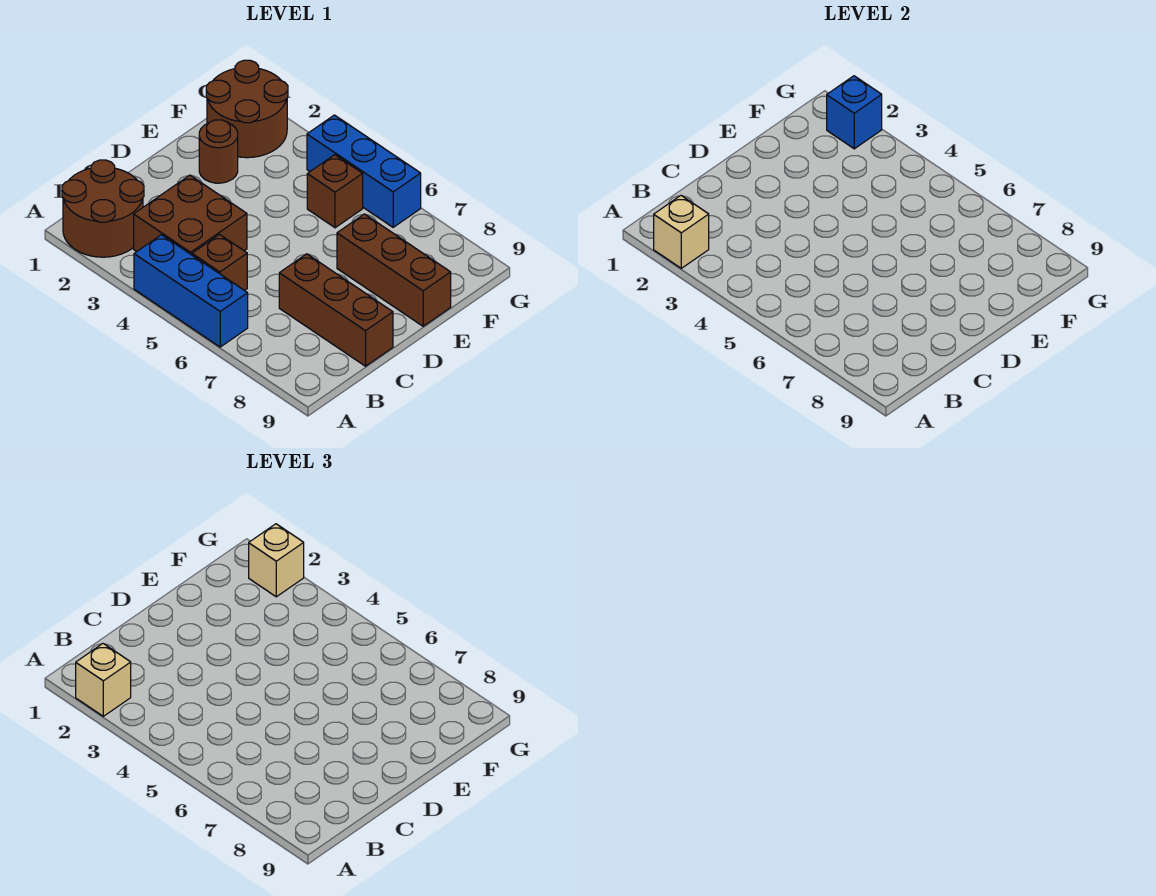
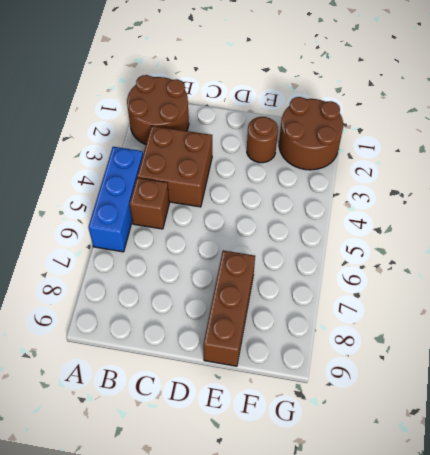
none -> brown brick C7:C9 level 1
none -> brown brick F5 level 1
none -> blue brick G4:G6 level 1

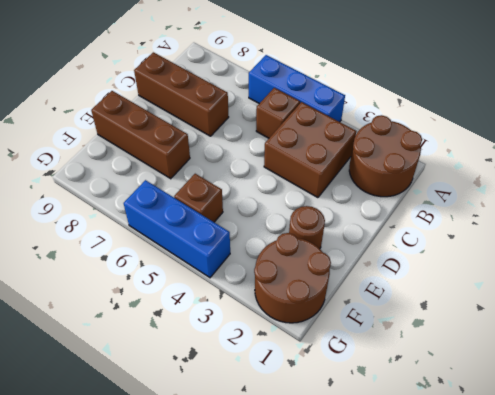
none -> tan brick A2 level 2
none -> blue brick G2 level 2
none -> tan brick A2 level 3

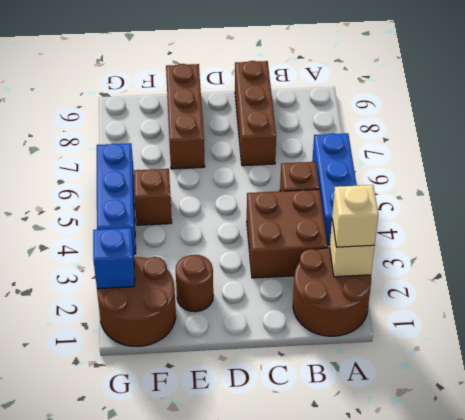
none -> tan brick G2 level 3

